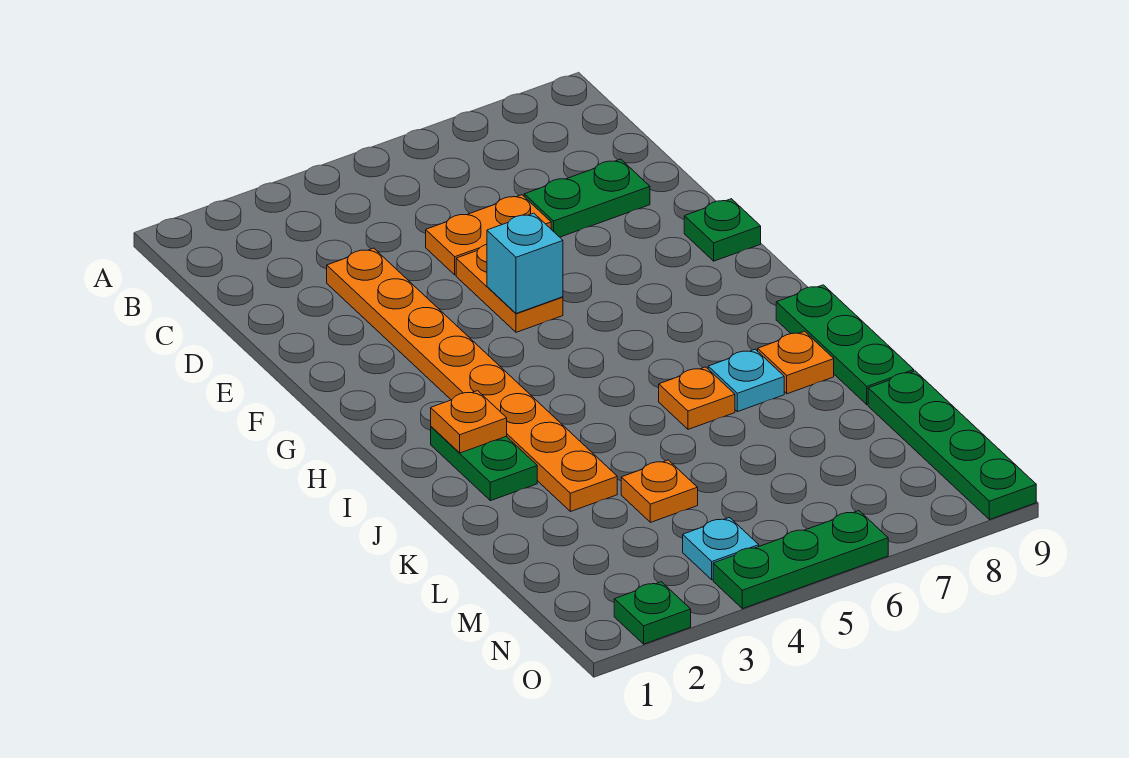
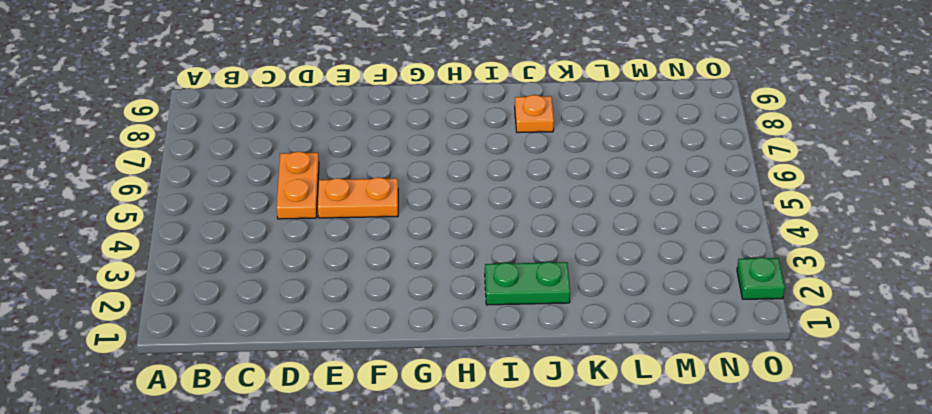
none -> orange plate D3:K3 level 1
none -> green plate D7:D8 level 1
none -> green plate F9 level 1

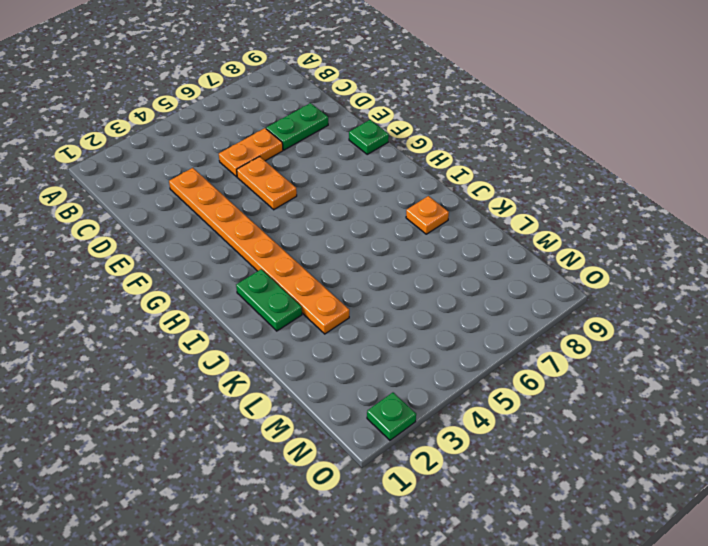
none -> green plate I9:K9 level 1
none -> orange plate J6 level 1
none -> cyan plate J7 level 1

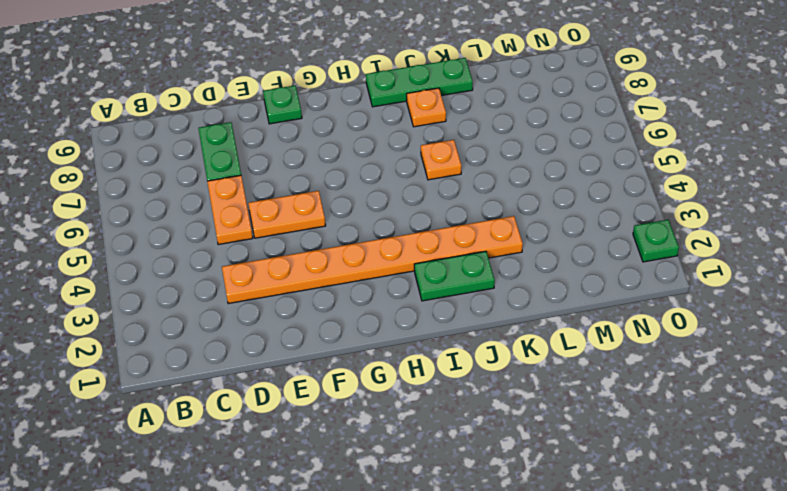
none -> cyan plate J7 level 1
none -> orange plate L4 level 1
none -> green plate L9:O9 level 1

